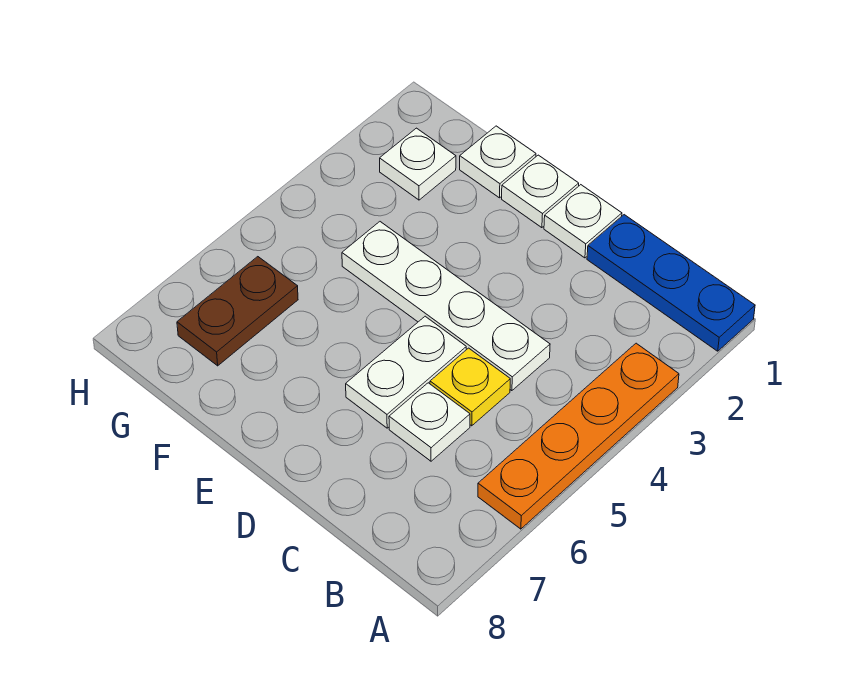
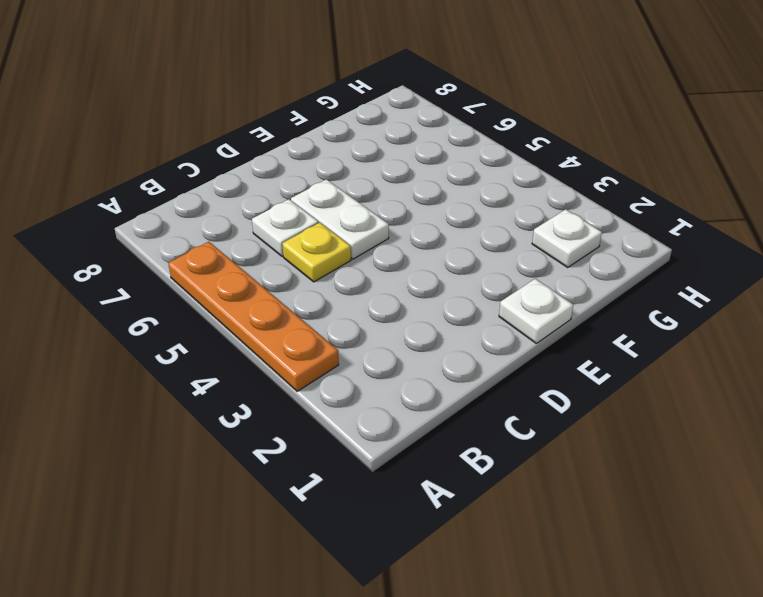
none -> blue plate A1:C1 level 1
none -> white plate C4:F4 level 1

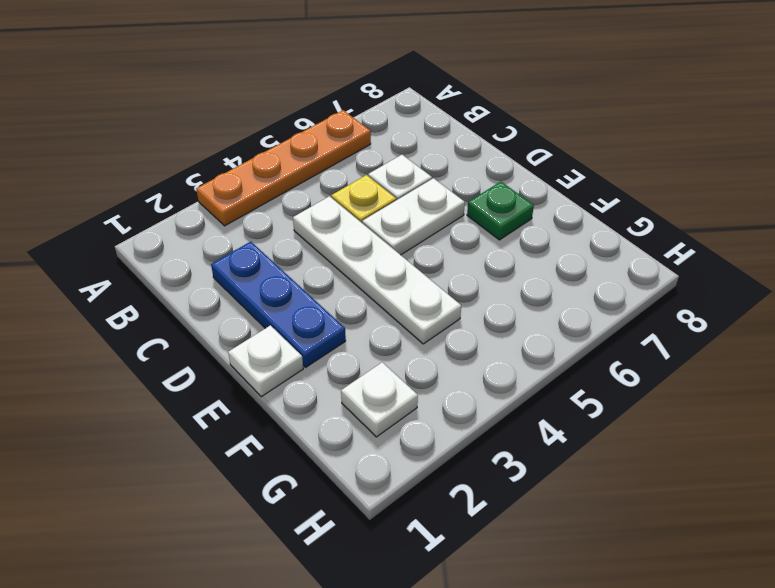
blue plate C2:E2 level 1 -> blue plate A1:C1 level 1
green plate E7 level 1 -> none
none -> white plate D1 level 1
none -> white plate F1 level 1

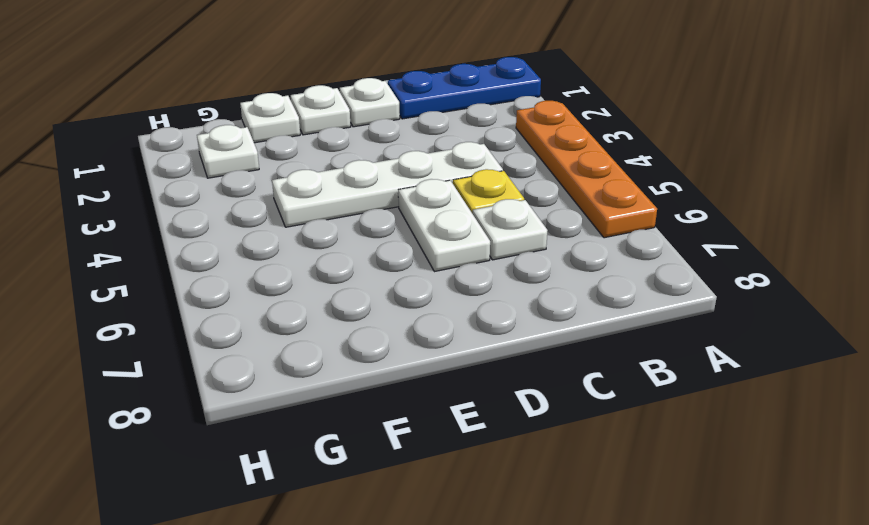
none -> brown plate G6:G7 level 1

